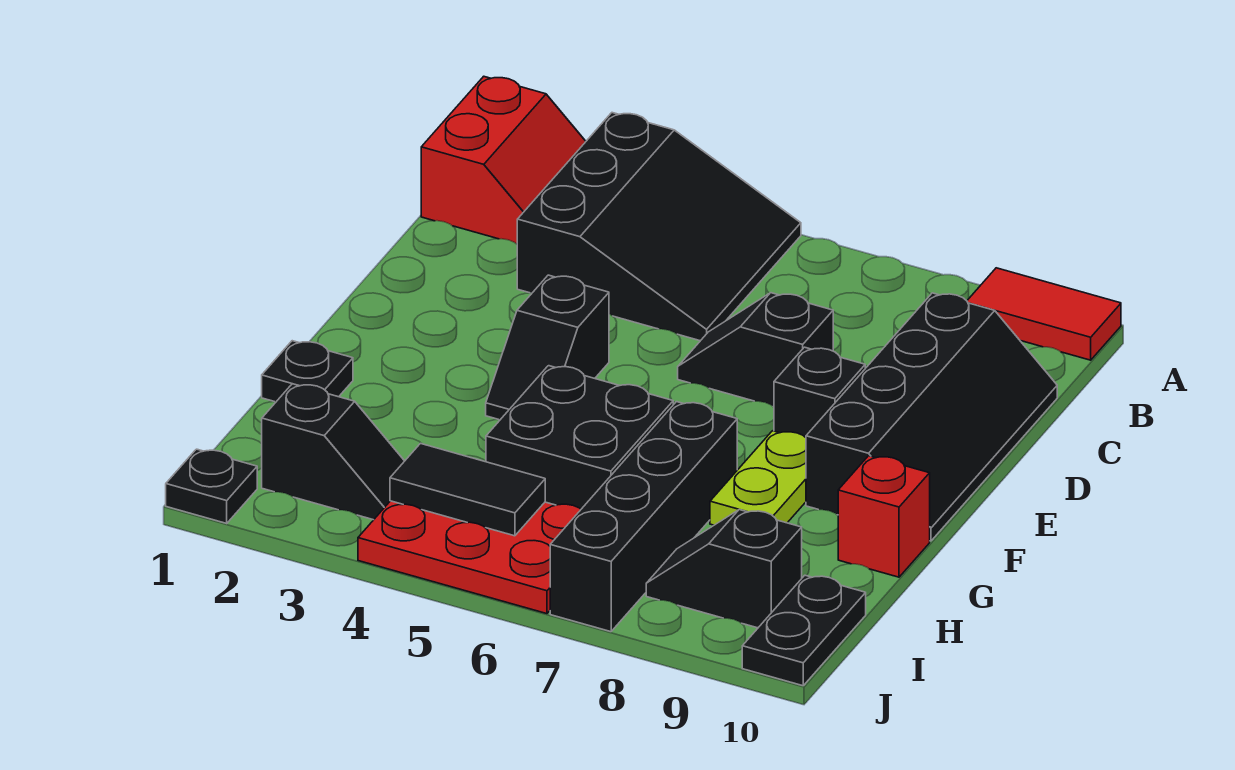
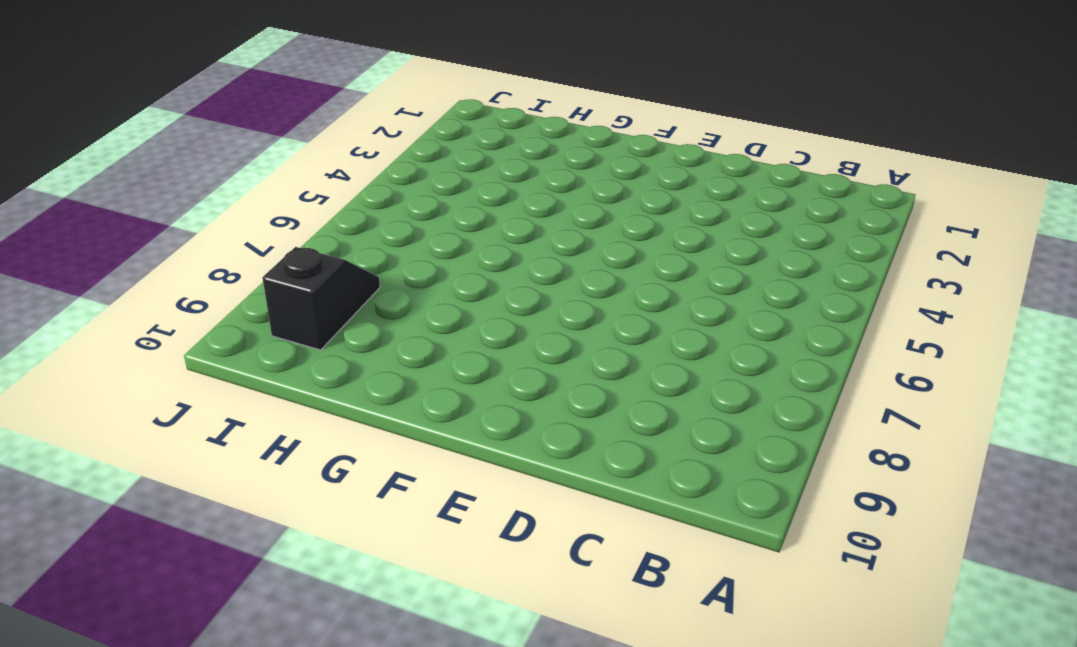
none -> red slope A1:B2 level 1 top 1
none -> black slope A3:C5 level 1 top 3
none -> red tile A9:A10 level 1

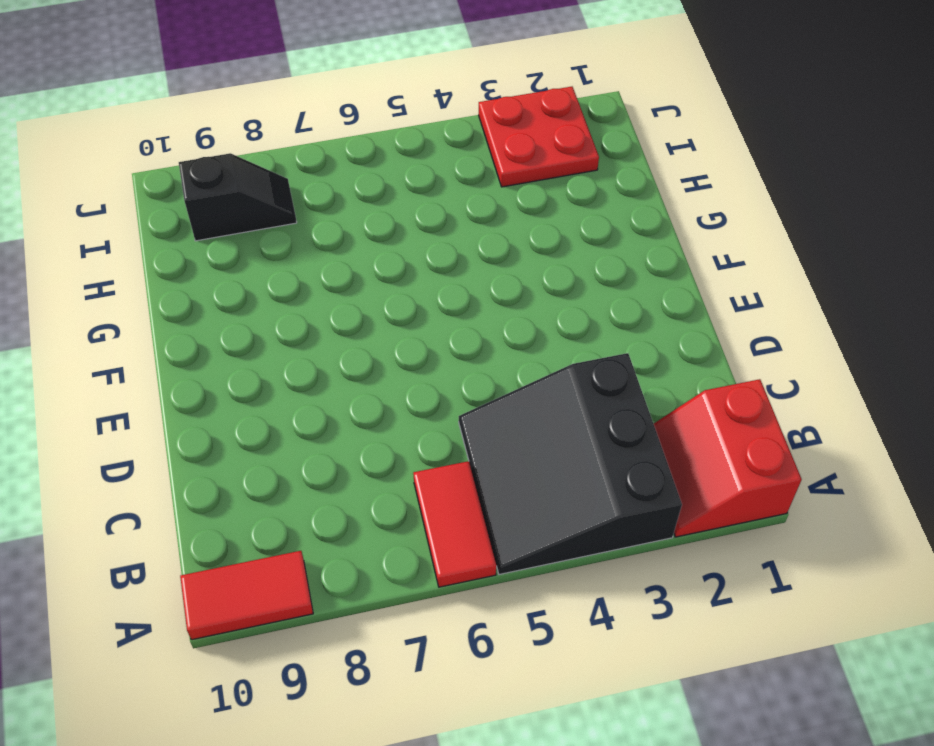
red tile A6:B6 level 1 -> none
red plate I2:J3 level 1 -> black slope I2:I3 level 1 top 2
none -> black slope C9:F10 level 1 top 9
none -> black slope D6:D7 level 1 top 7
none -> black slope E4:F4 level 1 top E

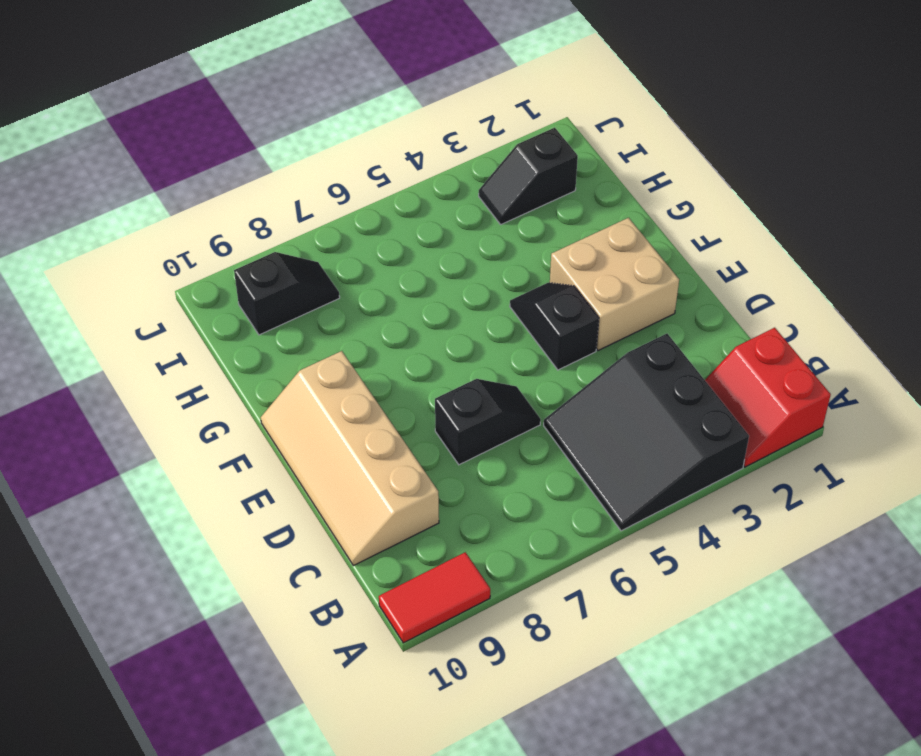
tan slope C9:F10 level 1 top 9 -> black slope C9:F10 level 1 top 9
tan brick E2:F3 level 1 -> none
none -> black brick E8 level 1
none -> lime plate F8:G8 level 1
none -> black plate G1 level 1

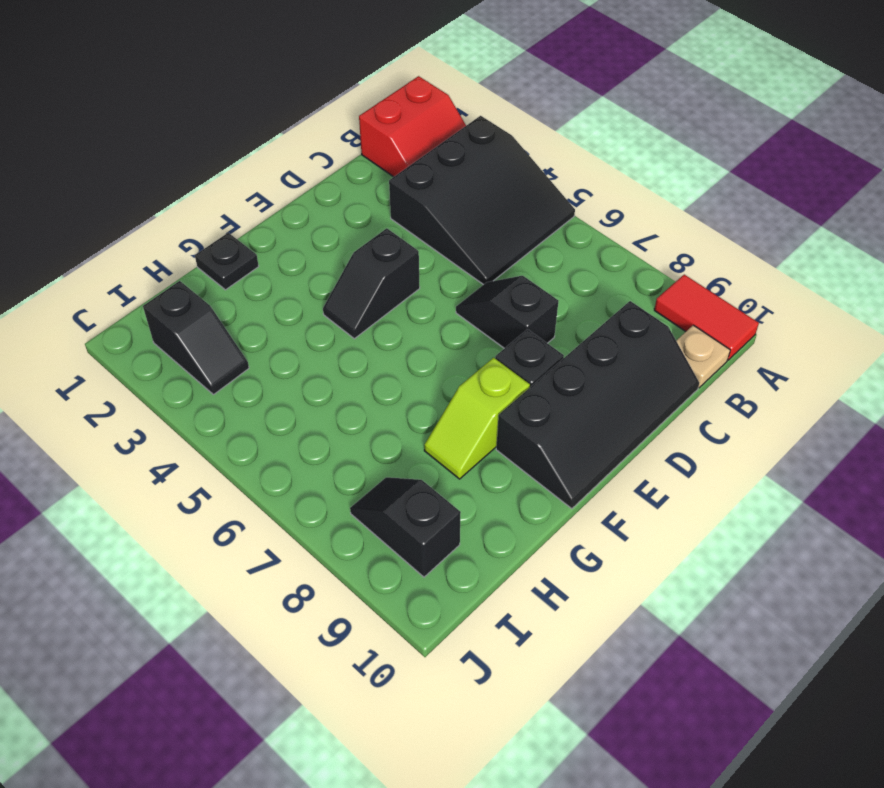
tan plate B10 level 1 -> none
lime slope F8:G8 level 1 top F -> lime plate F8:G8 level 1
none -> black brick G5:H6 level 1
none -> black brick G7:J7 level 1
none -> red brick G10 level 1

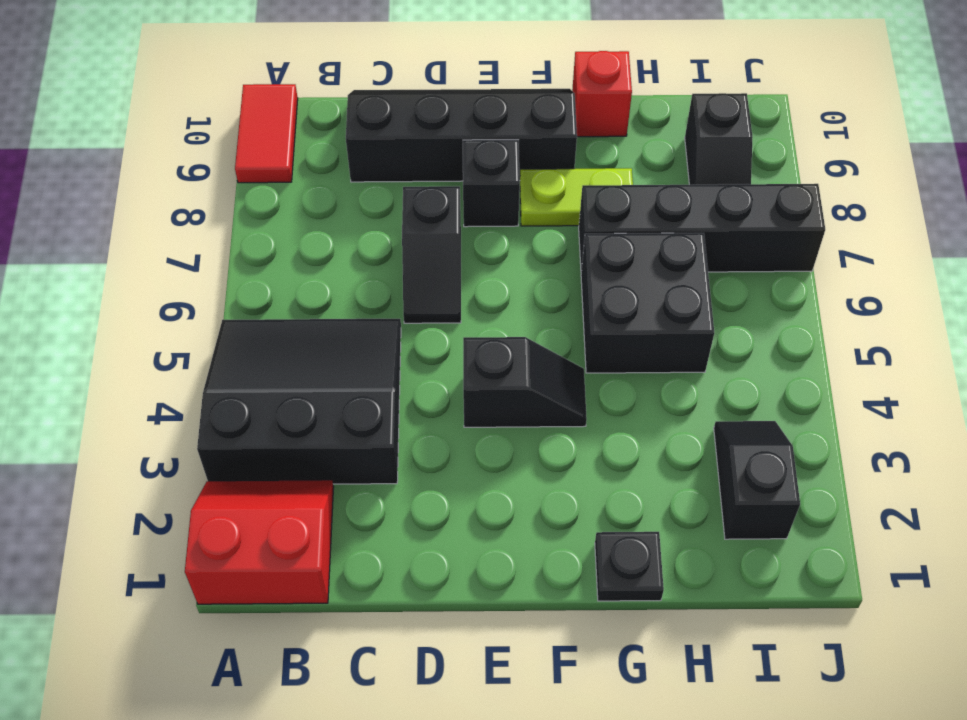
none -> red plate I4:J6 level 1
none -> black plate I10:J10 level 1
none -> black plate J1 level 1

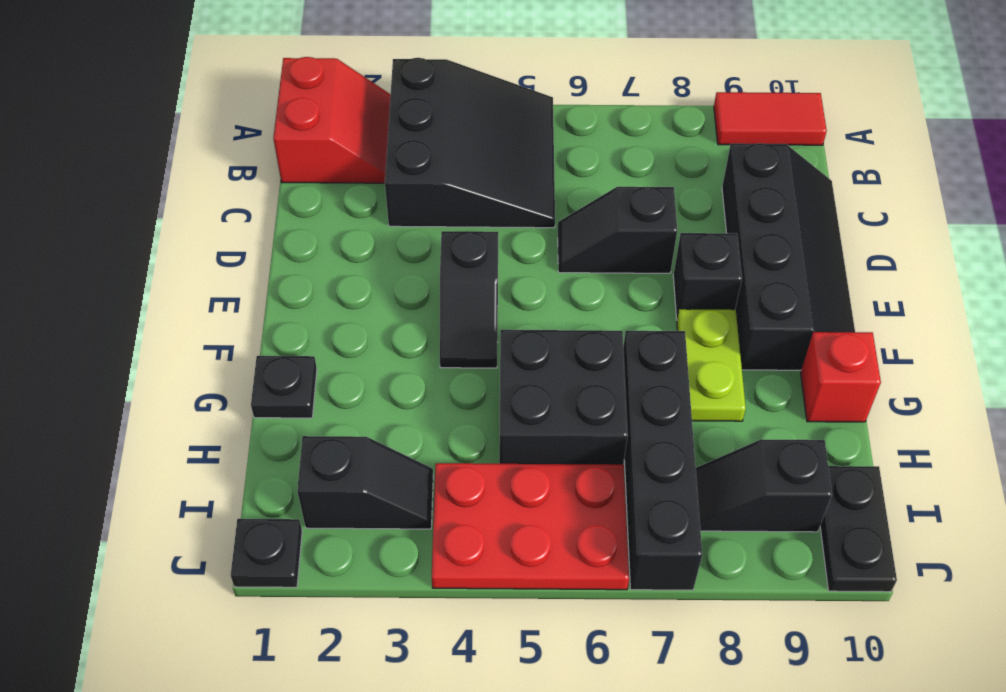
none -> black tile I4:I5 level 2

